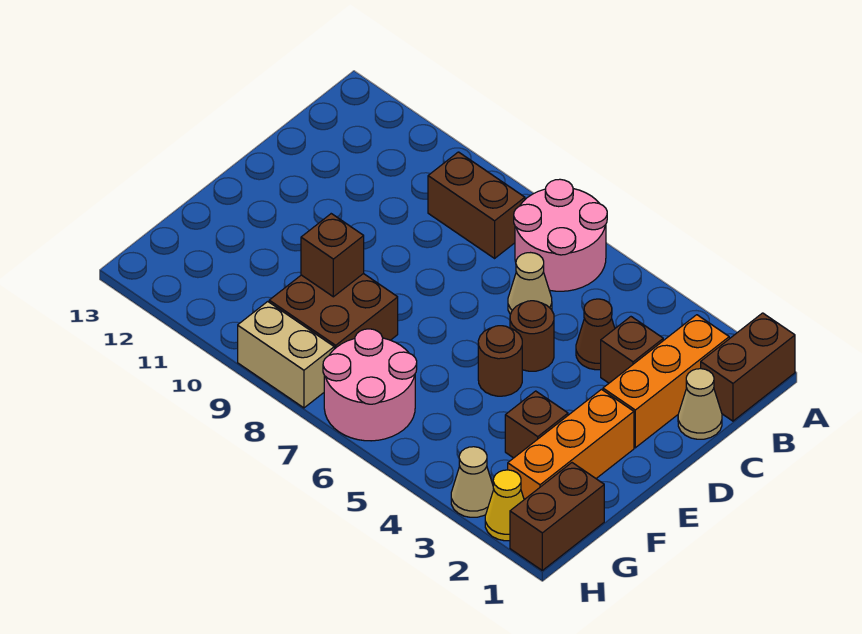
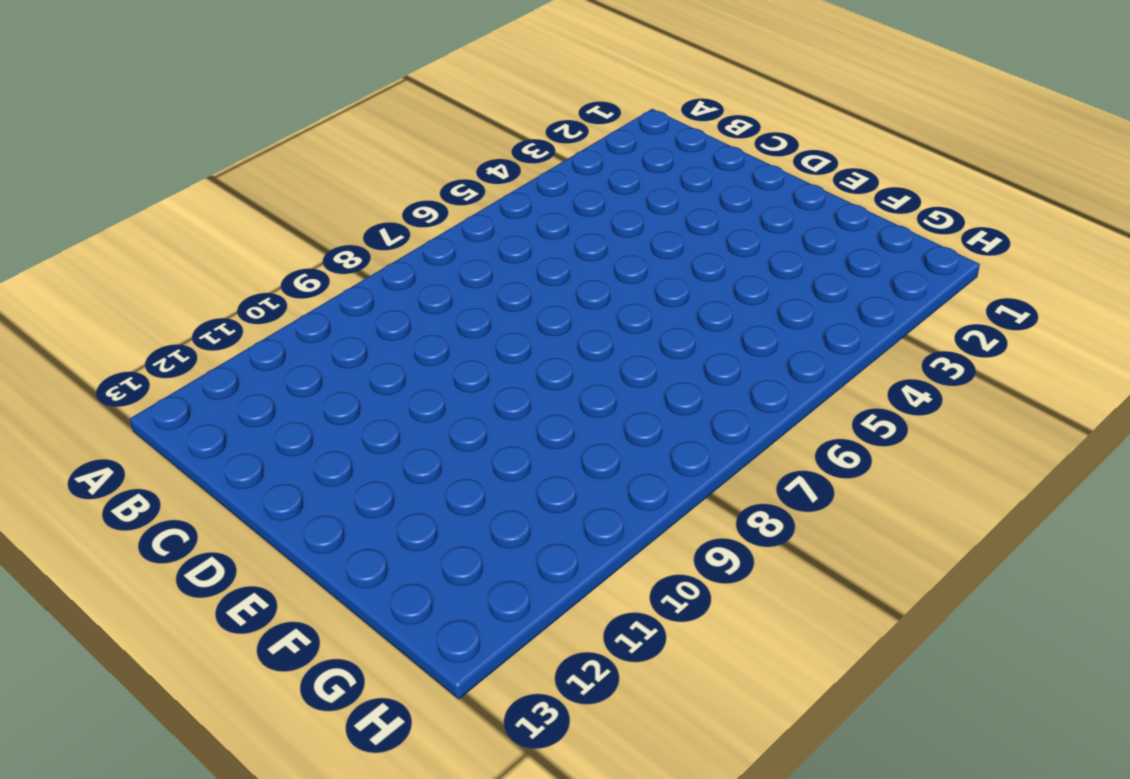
none -> brown brick A1:B1 level 1
none -> pink round brick A6:B7 level 1
none -> orange brick B2:D2 level 1

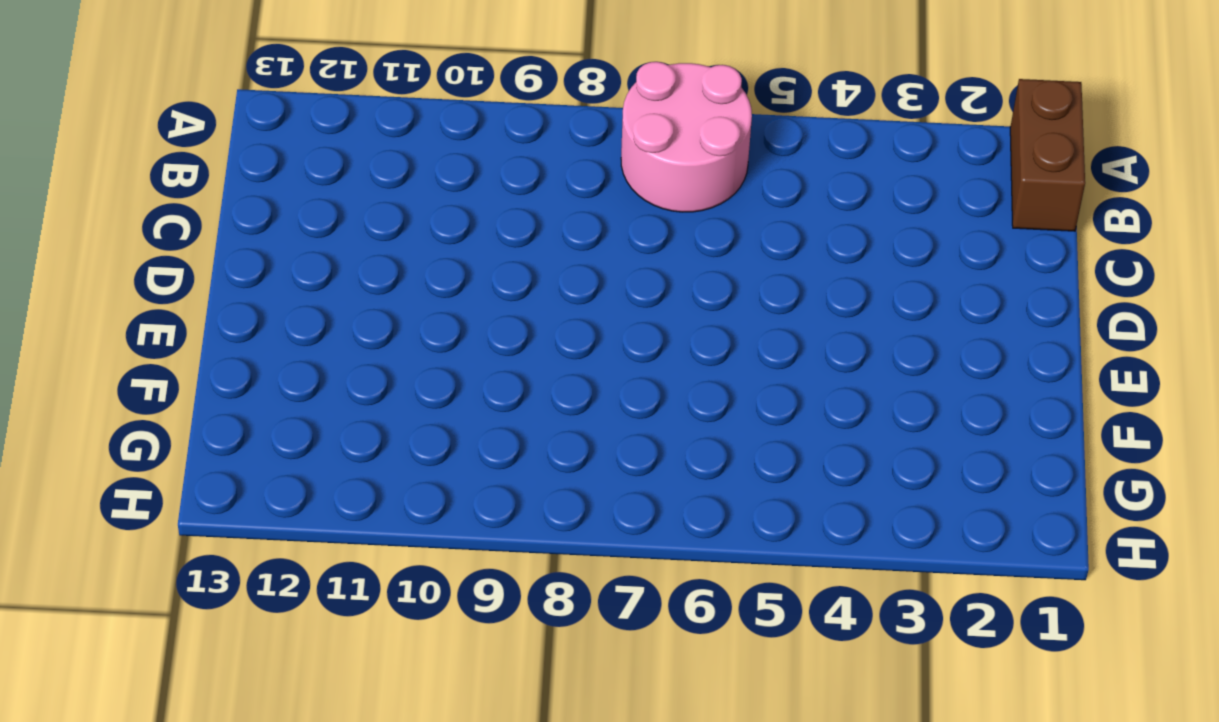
none -> orange brick B2:D2 level 1
none -> brown brick B8:B9 level 1
none -> tan cone C1 level 1

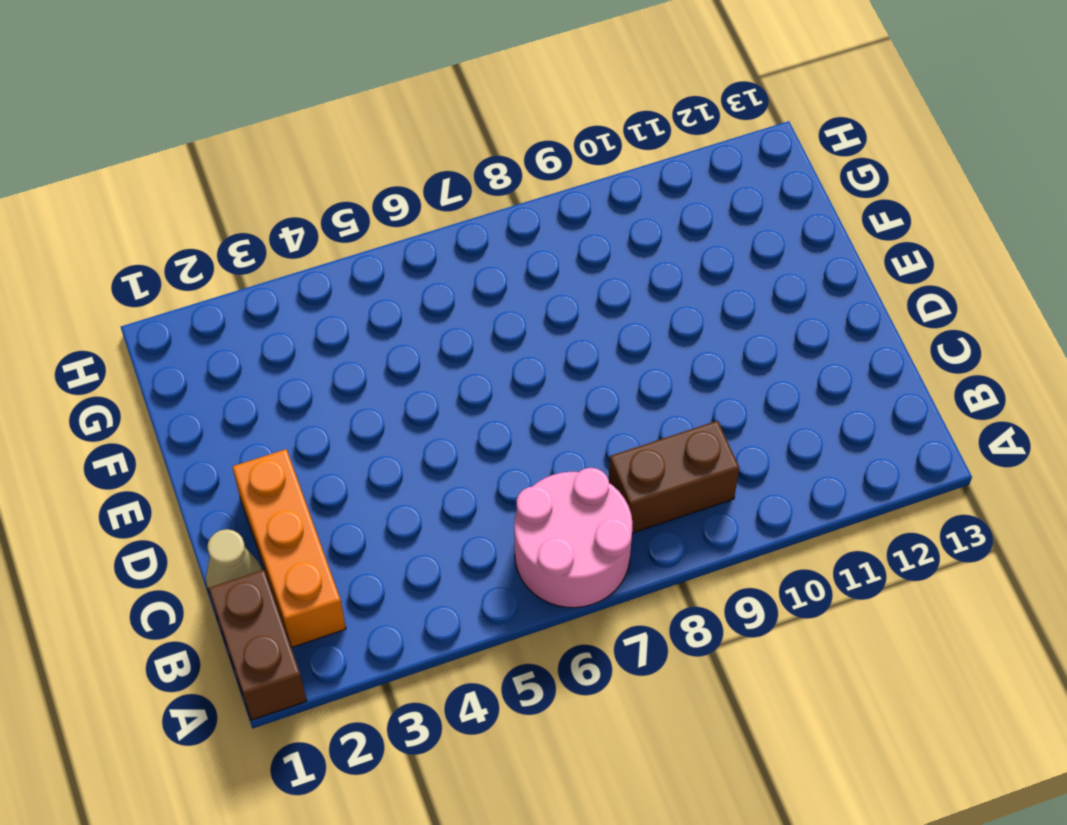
none -> brown brick C3 level 1
none -> brown cone C4 level 1
none -> tan cone C6 level 1

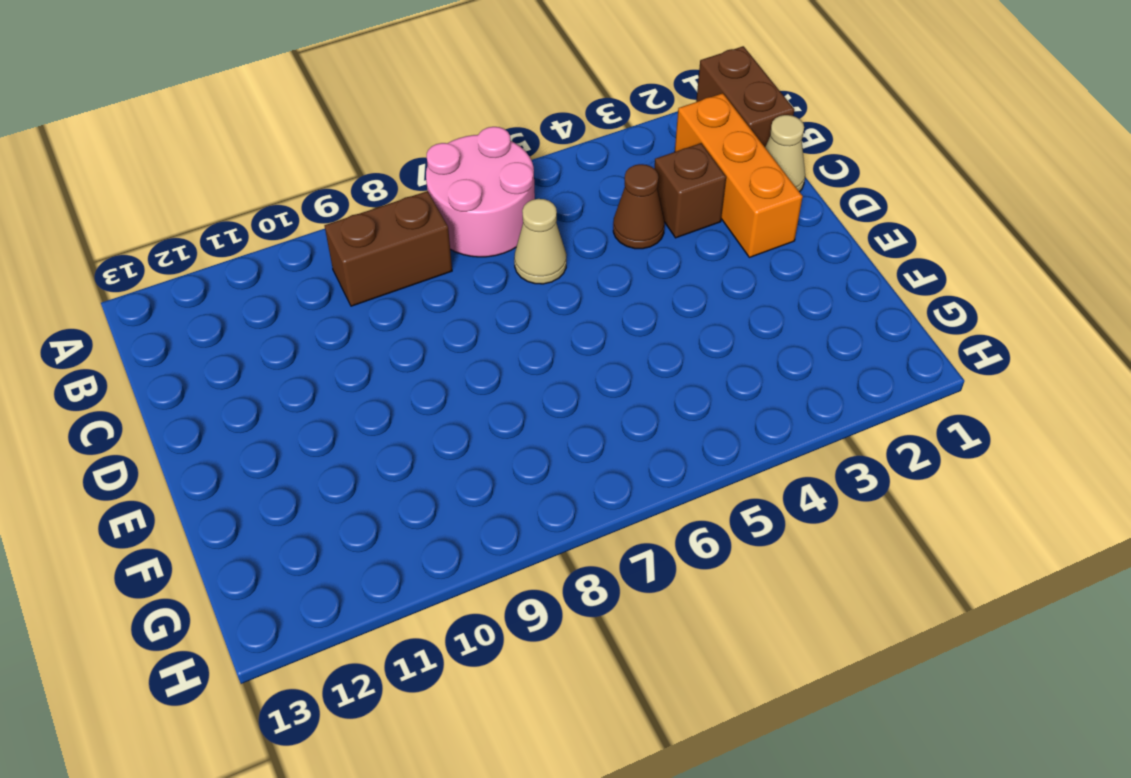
none -> brown round brick D5 level 1
none -> orange brick E2:G2 level 1
none -> brown round brick E5 level 1

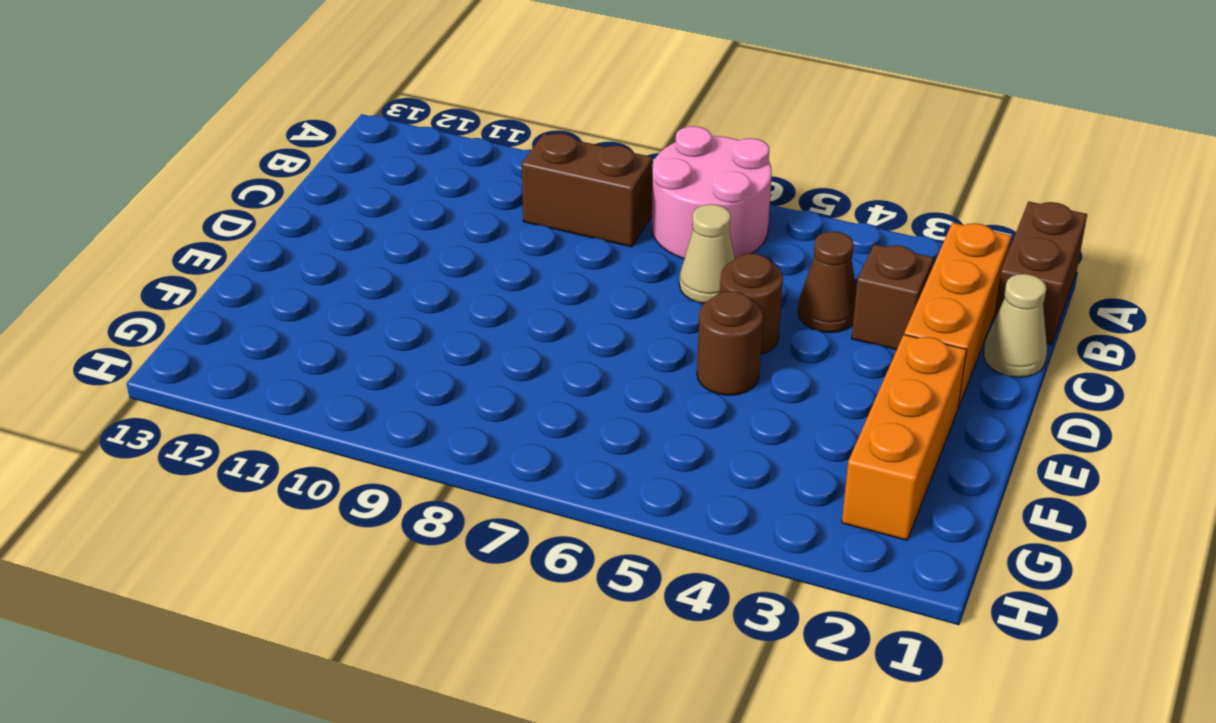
none -> brown brick F3 level 1
none -> brown brick F8:G9 level 1
none -> brown brick G1:H1 level 1

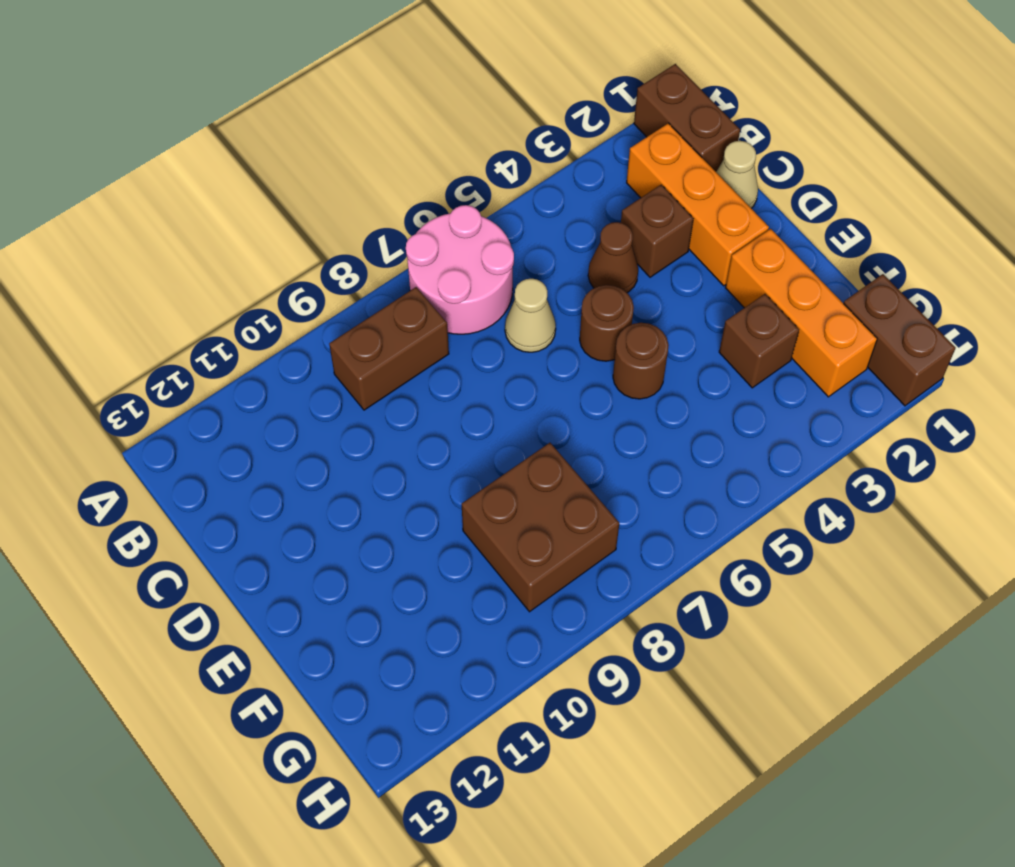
none -> pink round brick G6:H7 level 1
none -> yellow cone H2 level 1
none -> tan cone H3 level 1

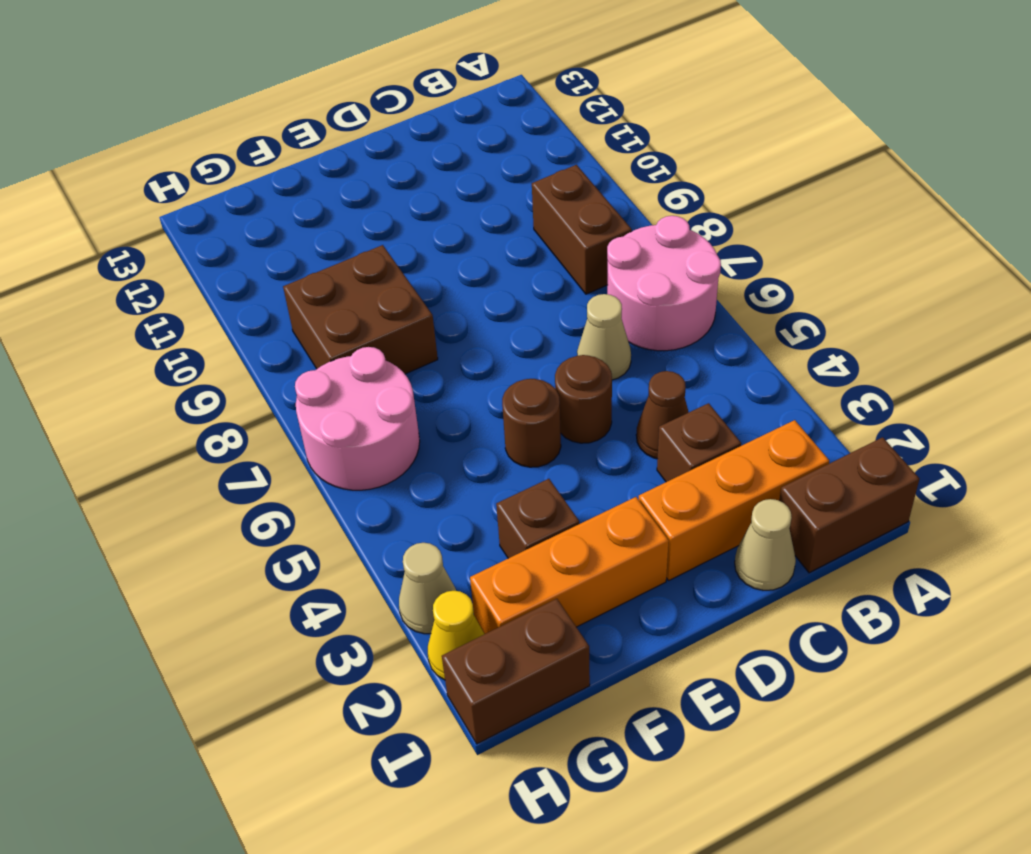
none -> tan brick H8:H9 level 1
none -> brown brick F9 level 2

